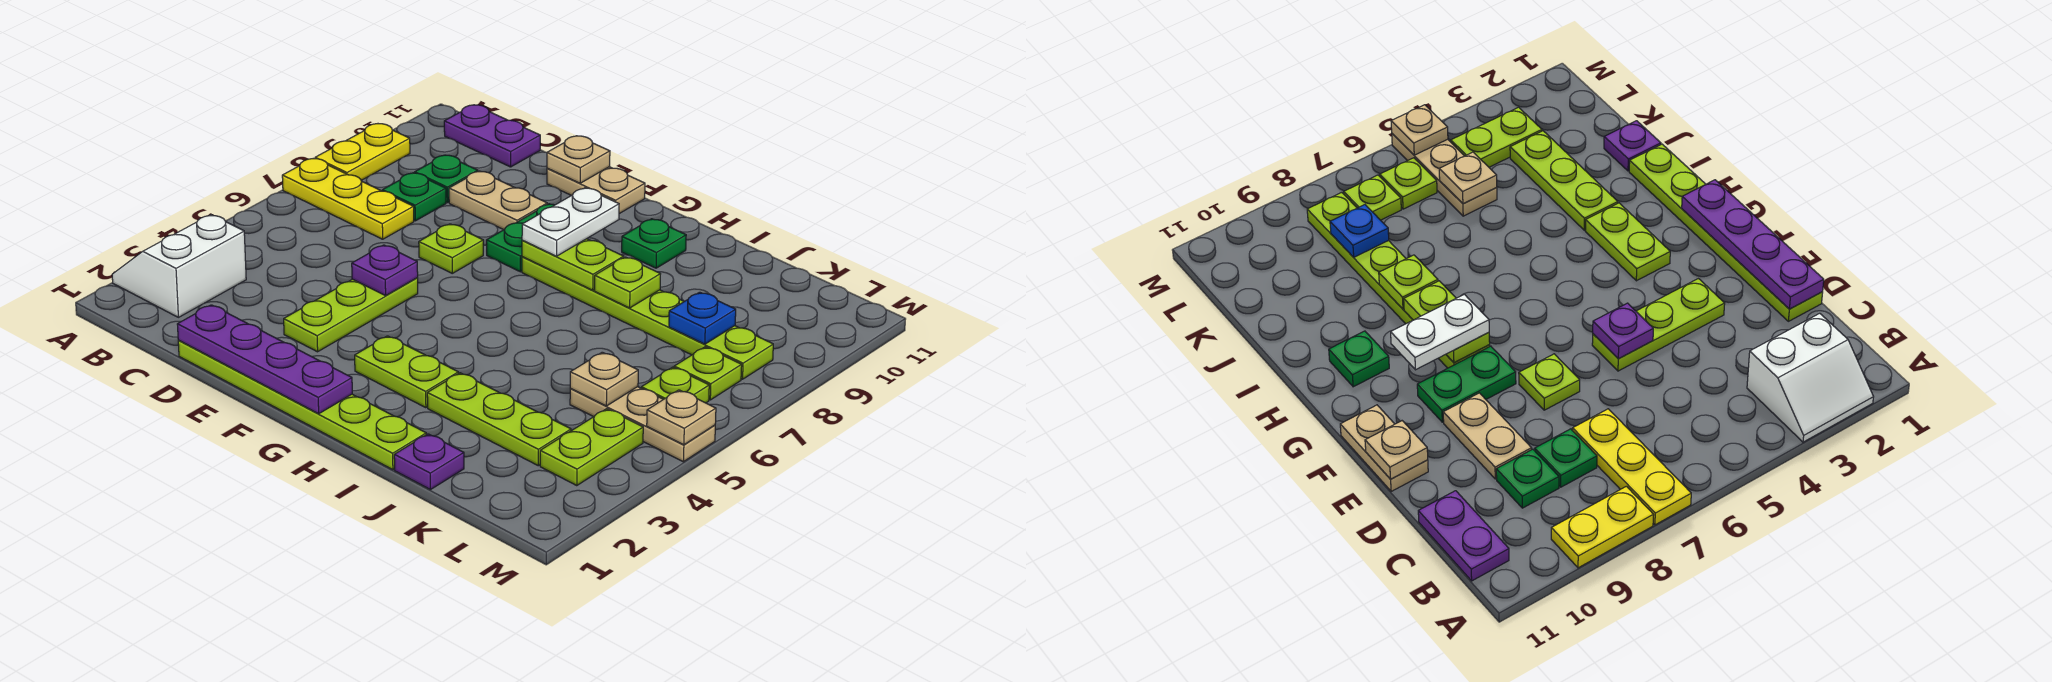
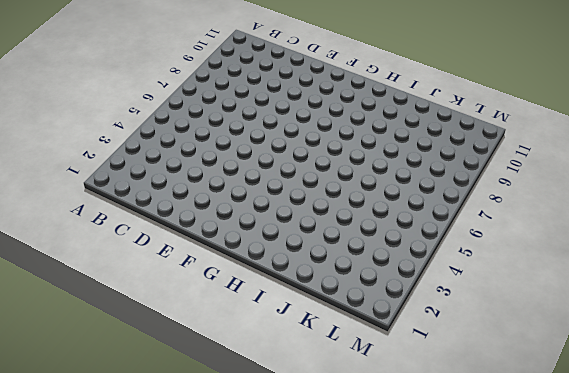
none -> white slope A2:B3 level 1 top B
none -> yellow plate A7:C7 level 1
none -> yellow plate A8:A9 level 1
none -> purple plate B11:C11 level 1

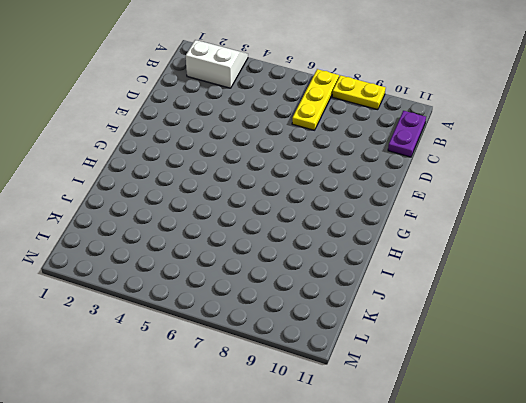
none -> green plate C8 level 1
none -> green plate C9 level 1
none -> lime plate D1:I1 level 1
none -> tan plate D9:E9 level 1

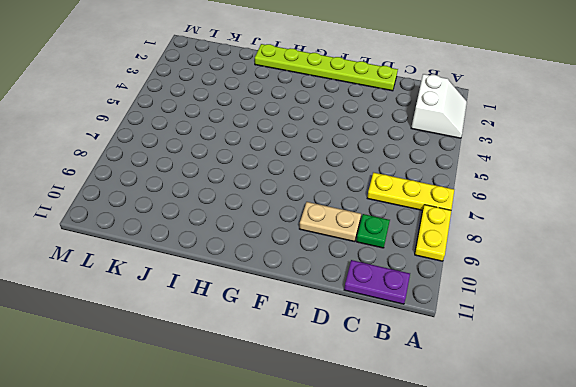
none -> green plate C8 level 1
none -> lime plate E3:E5 level 1
none -> lime plate E7 level 1
none -> tan plate E11:F11 level 1

